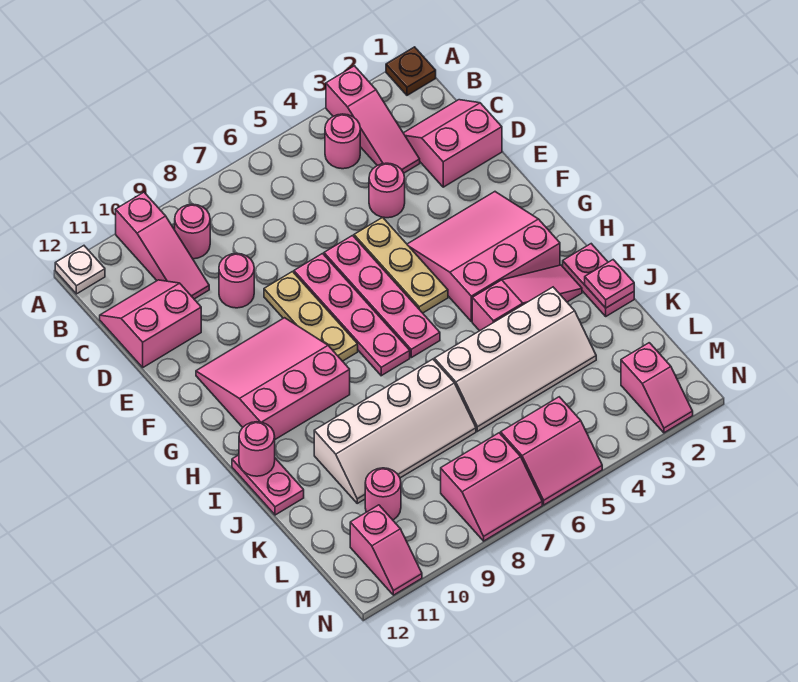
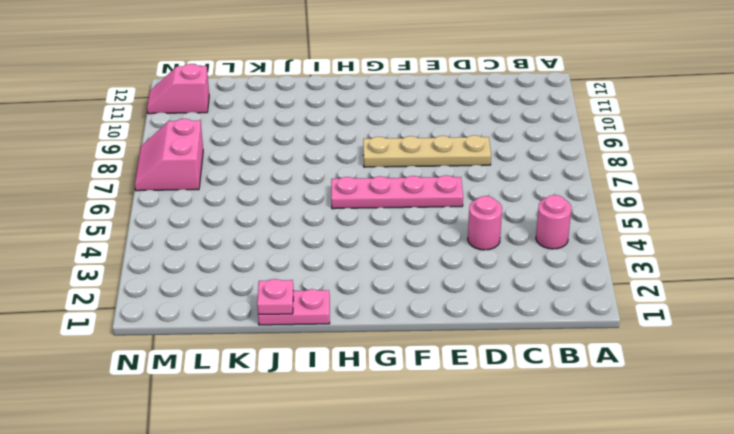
tan plate D8:G8 level 1 -> tan plate E8:G8 level 1
none -> brown plate A1 level 1
none -> pink slope A3:C3 level 1 top A
none -> pink slope A10:C10 level 1 top A

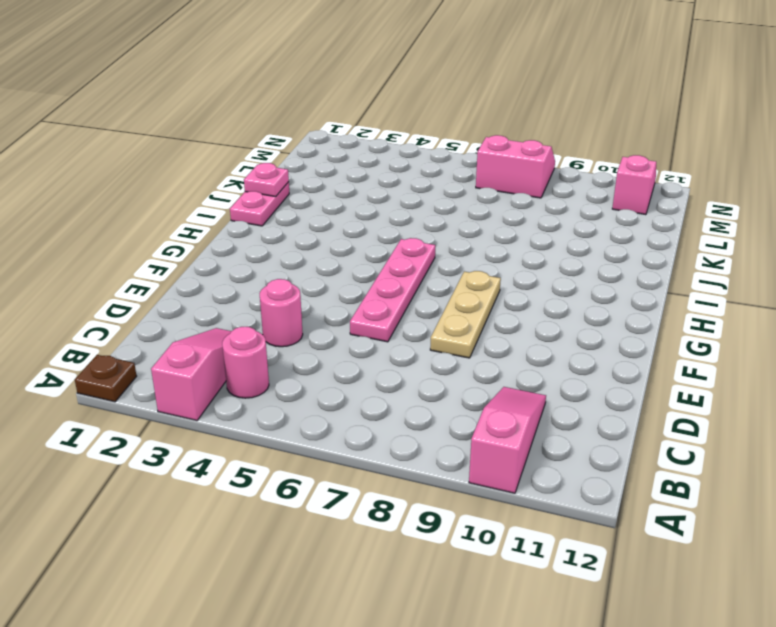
none -> white plate A12 level 1
none -> pink round brick B9 level 1
none -> pink slope C1:D2 level 1 top D

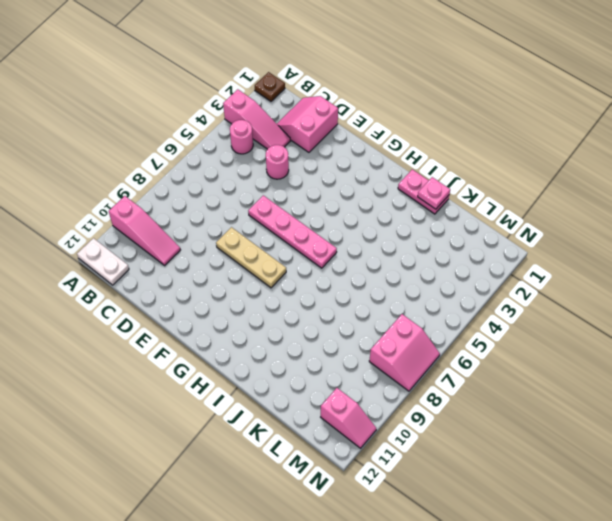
white plate A12:B12 level 1 -> white plate A12 level 1
none -> pink round brick B9 level 1
none -> pink slope C11:D12 level 1 top D
none -> pink round brick D9 level 1

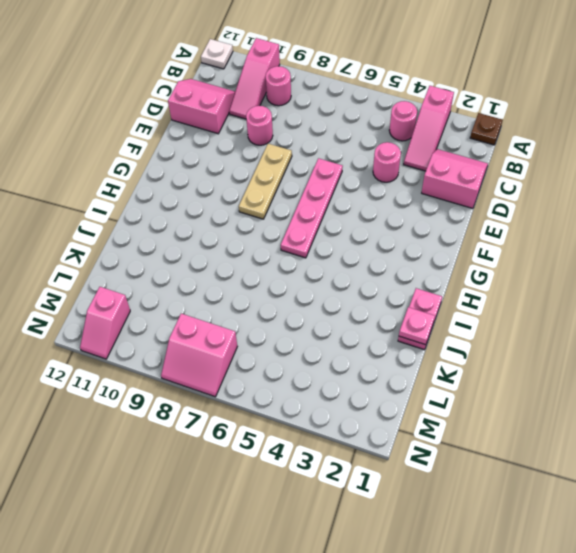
none -> tan plate E5:G5 level 1
none -> pink plate E7:H7 level 1
none -> pink slope F2:H4 level 1 top H

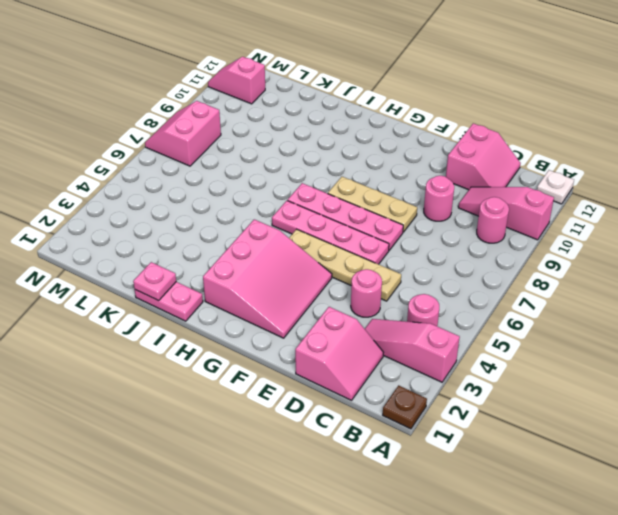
tan plate D5:G5 level 1 -> tan plate E5:G5 level 1
none -> pink slope F9:H11 level 1 top H
none -> pink slope I2:I4 level 1 top 4
none -> pink plate I12:J12 level 1

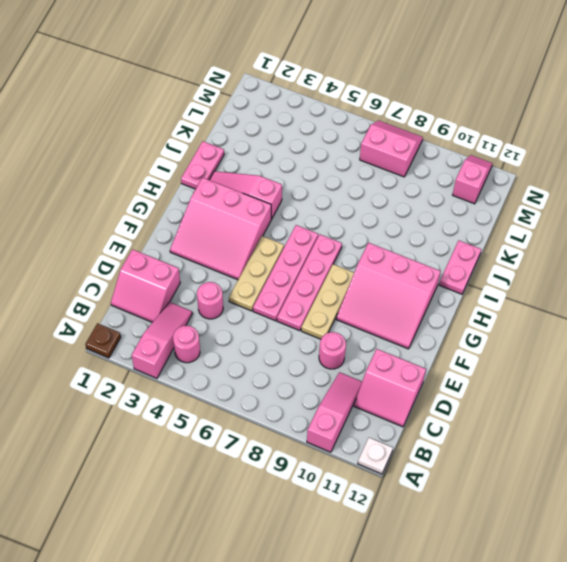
none -> pink round brick B9 level 1
none -> white slope J3:K6 level 1 top J
none -> white slope J7:K10 level 1 top J

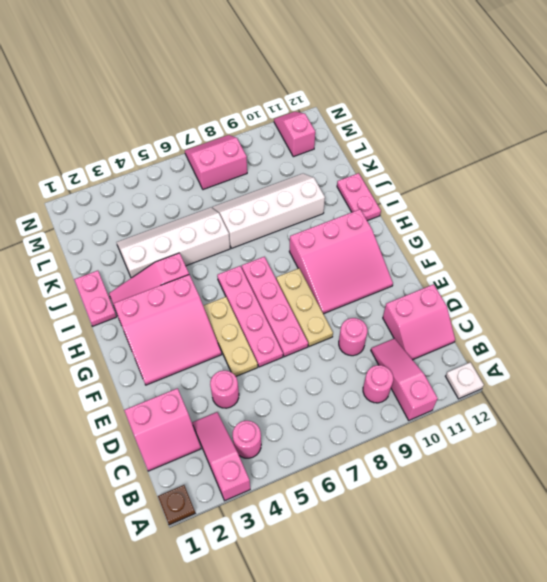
none -> pink round brick L10 level 1
none -> pink slope M2:N2 level 1 top M
none -> pink slope M5:N6 level 1 top M

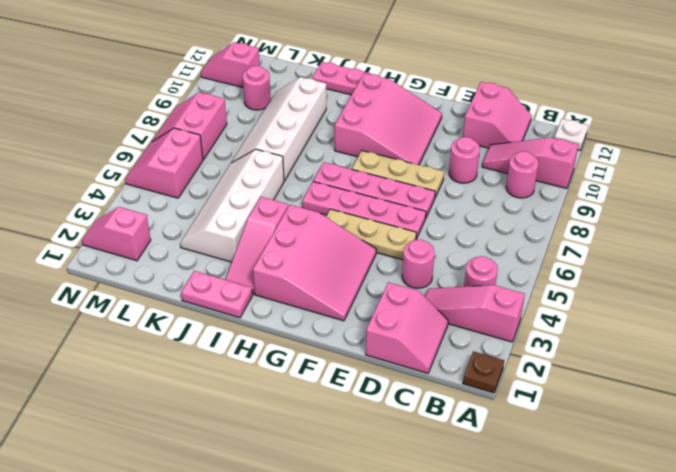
none -> pink round brick I12 level 2
none -> pink plate J1 level 2

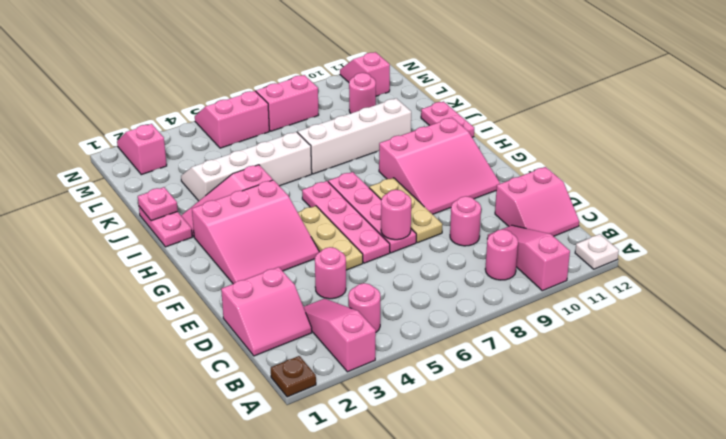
pink round brick E7 level 2 -> pink round brick I12 level 2

